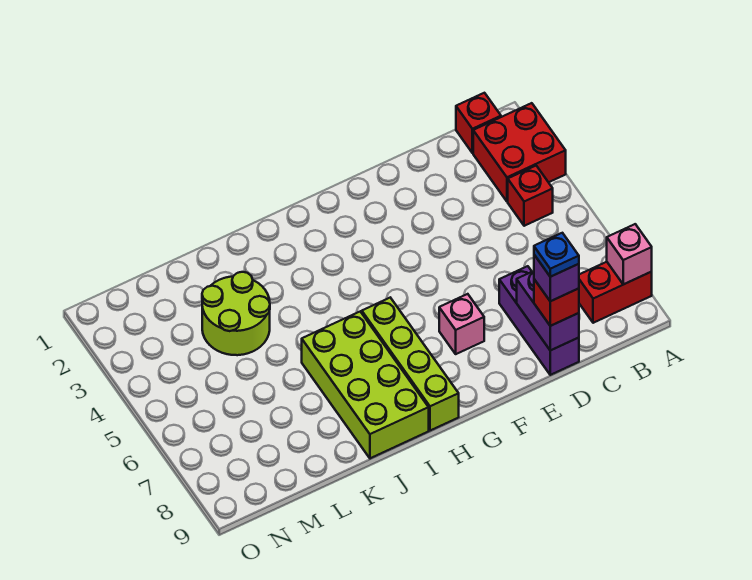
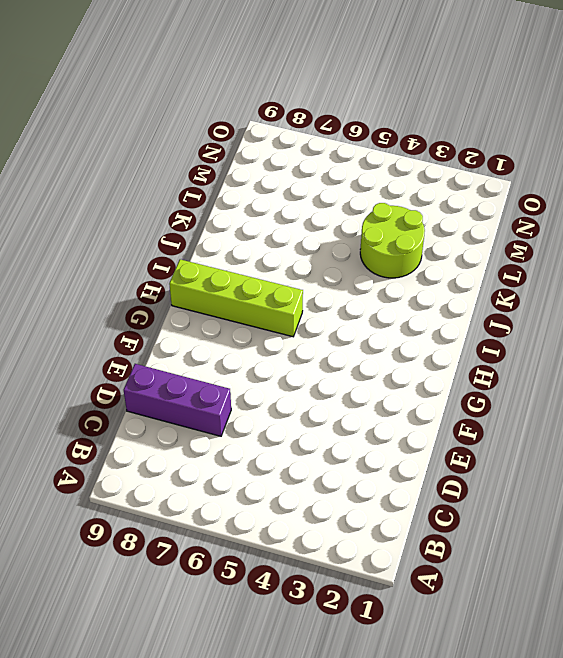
none -> red brick A2:B3 level 1
none -> red brick A8:B8 level 1
none -> red brick B1 level 1

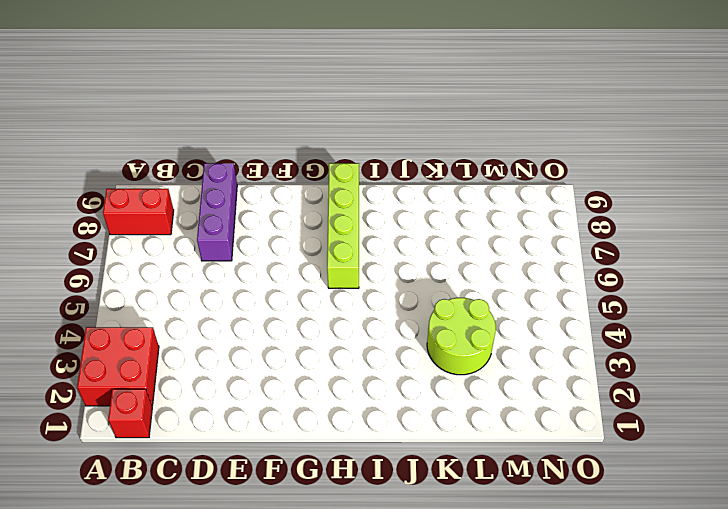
none -> red brick B4 level 1
none -> pink brick F7 level 1
none -> lime brick I6:J9 level 1

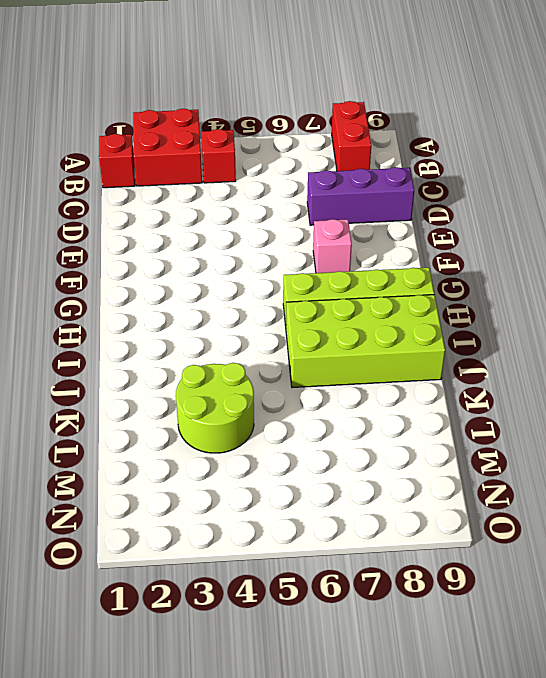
none -> pink brick A8 level 2
none -> purple brick D8:D9 level 2
none -> red brick D9 level 3

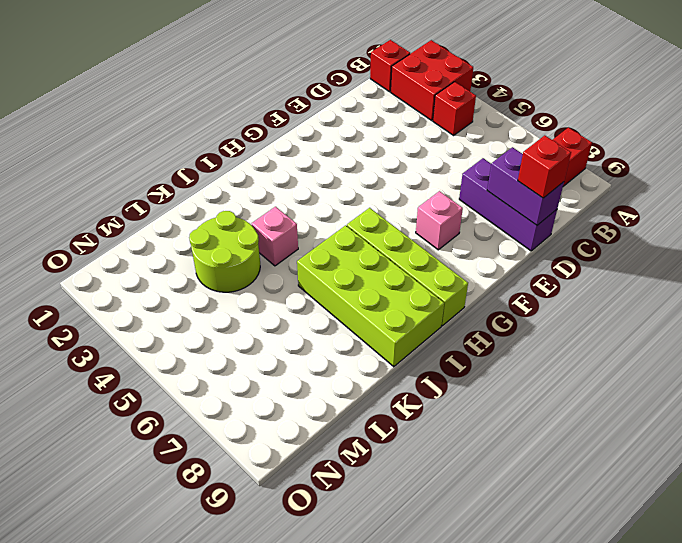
pink brick J4 level 1 -> pink brick A8 level 2
none -> purple brick D9 level 4
none -> blue plate D9 level 5

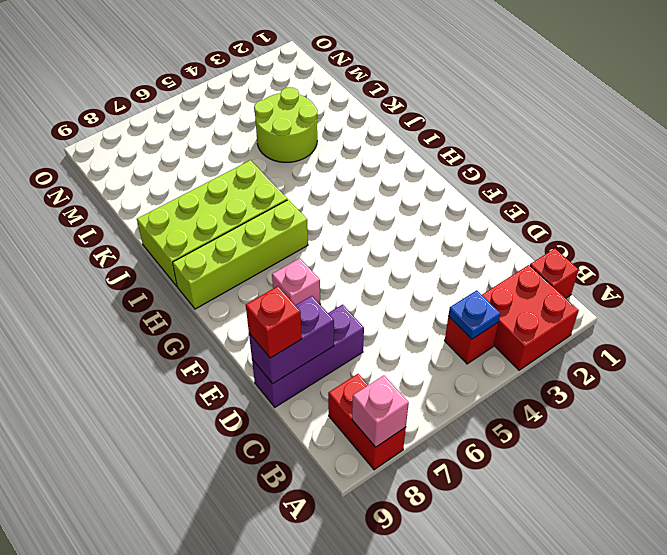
blue plate B4 level 2 -> blue plate D9 level 5
none -> purple brick D9 level 4

